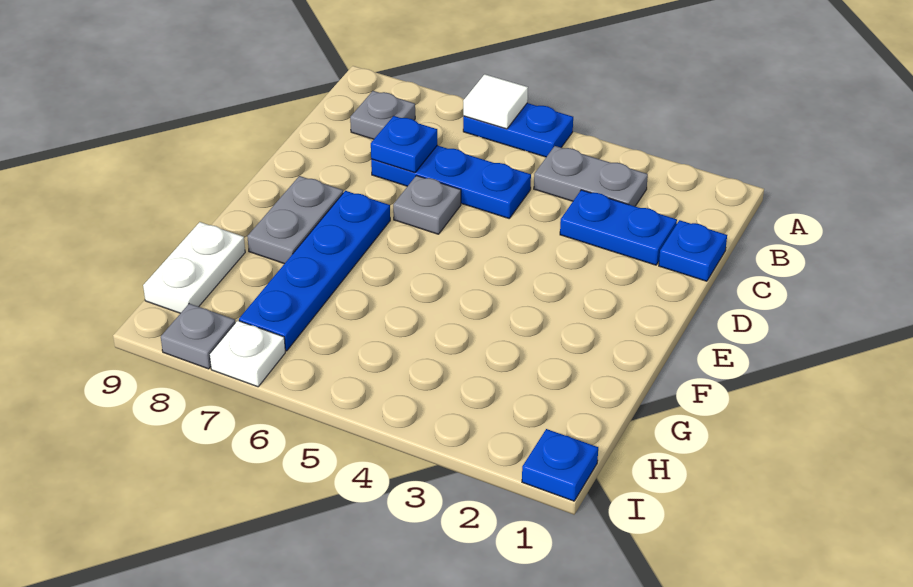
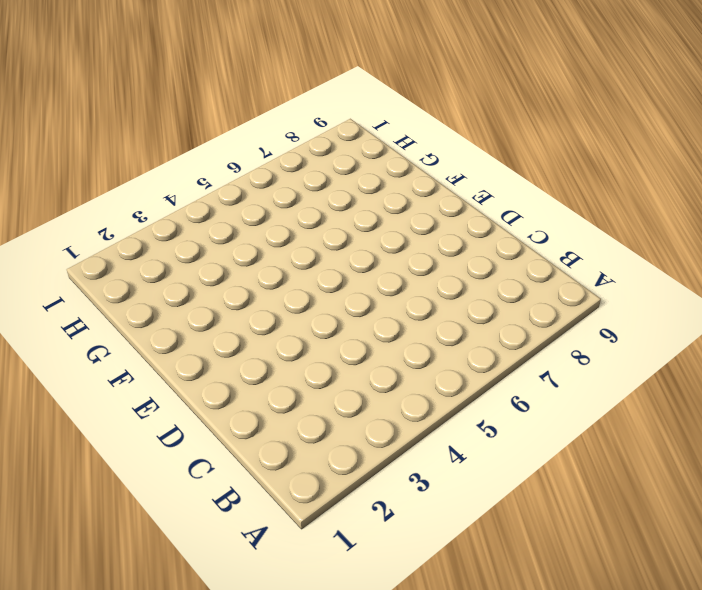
none -> blue plate A5:A6 level 1
none -> grey plate B3:B4 level 1
none -> grey plate B8 level 1

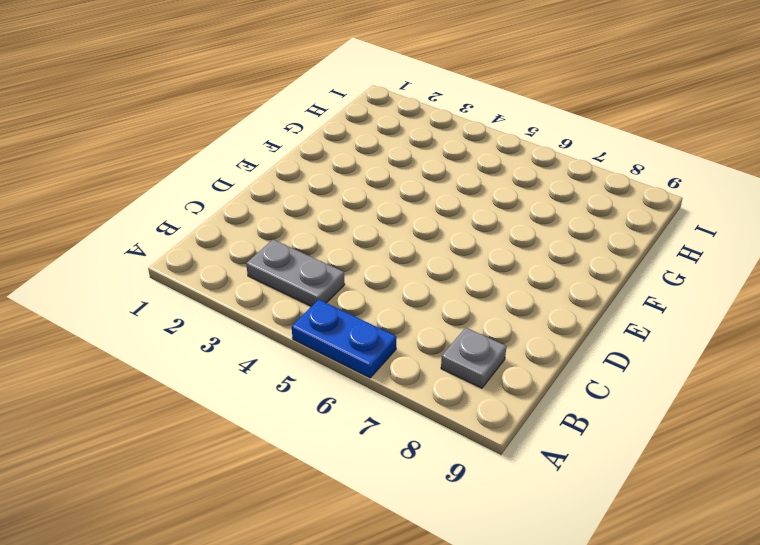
none -> blue plate C1 level 1
none -> blue plate C2:C3 level 1
none -> blue plate C5:C7 level 1

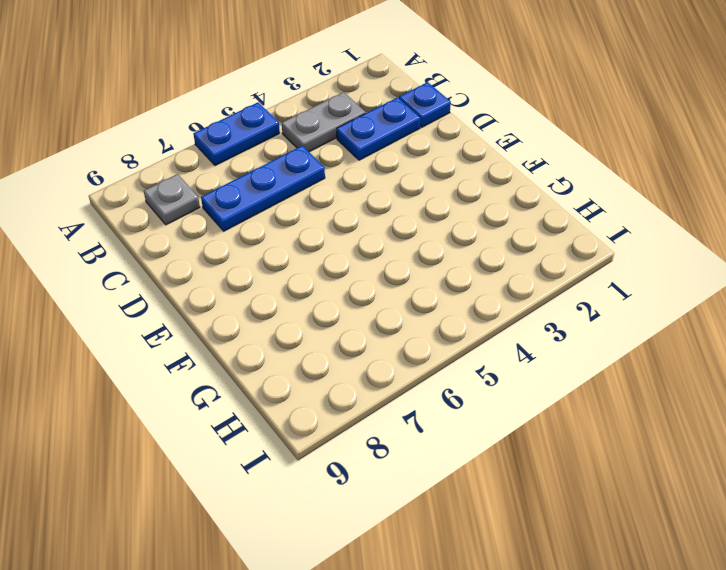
none -> grey plate D6 level 1
none -> blue plate E7:H7 level 1
none -> grey plate E8:F8 level 1

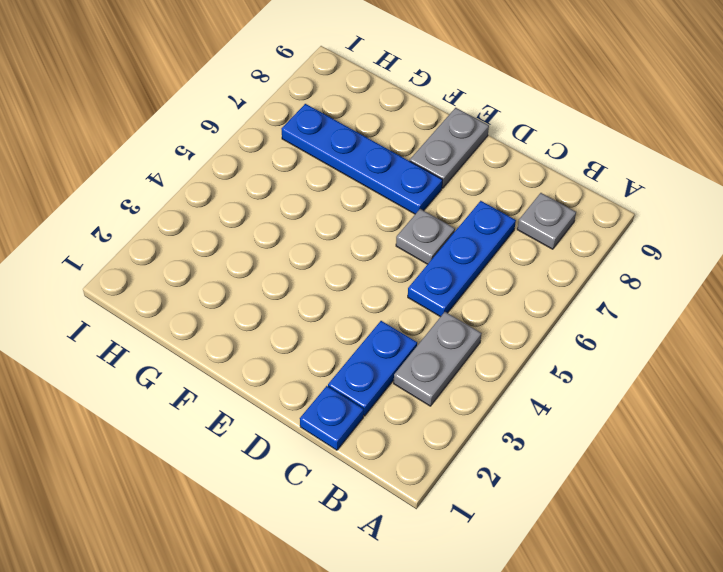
grey plate E8:E9 level 1 -> grey plate E8:F8 level 1
none -> blue plate A5:A6 level 1
none -> white plate G9:H9 level 1
none -> blue plate I1 level 1

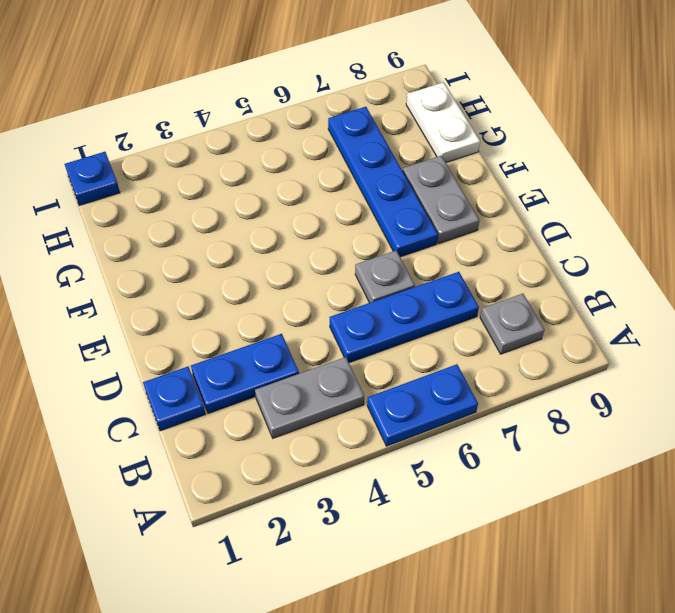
none -> white plate I7 level 1
none -> grey plate I8 level 1
none -> white tile A6 level 2

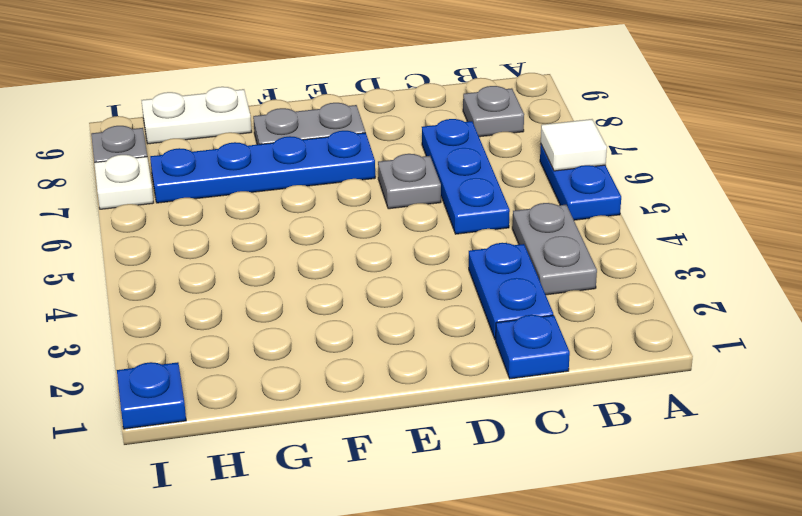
none -> blue plate C7 level 2

